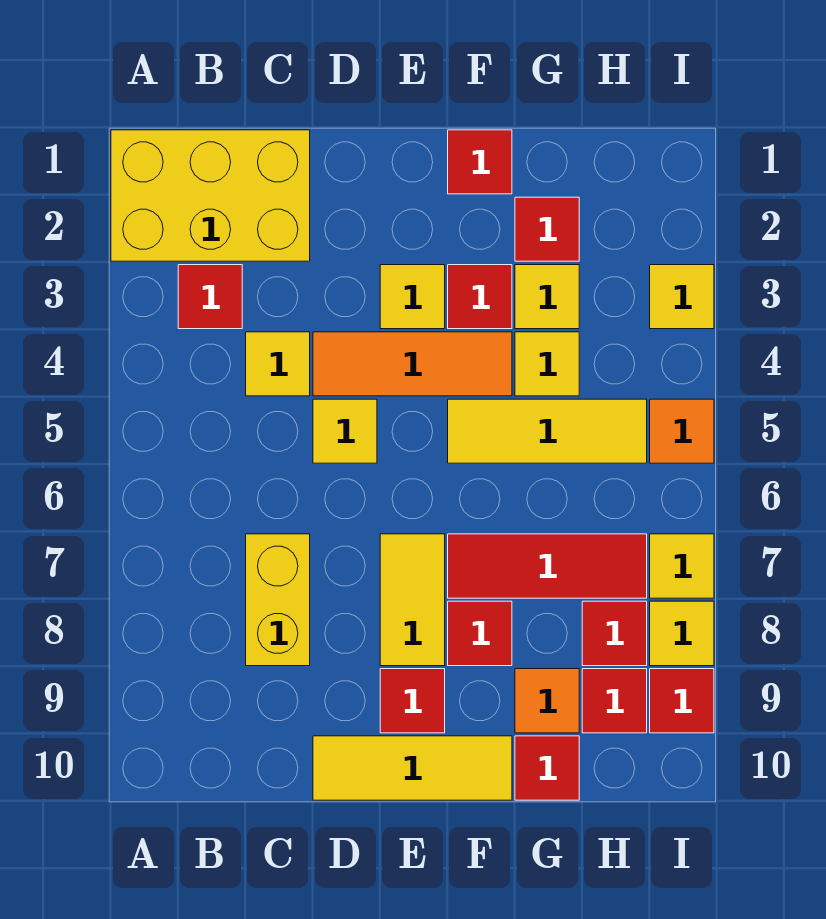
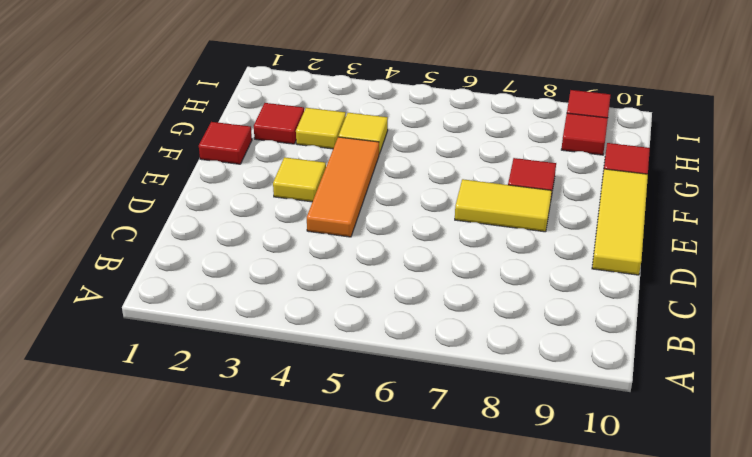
none -> yellow brick A1:C2 level 1
none -> red tile B3 level 1
none -> yellow tile C4 level 1

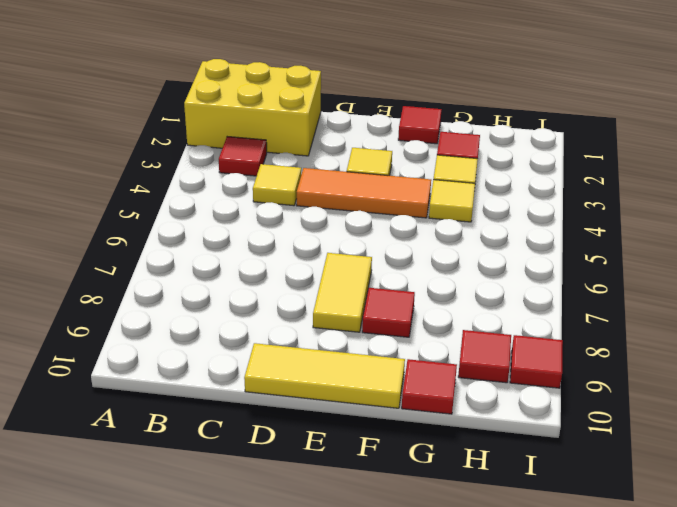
none -> yellow brick C7:C8 level 1
none -> yellow tile D5 level 1
none -> red tile E9 level 1

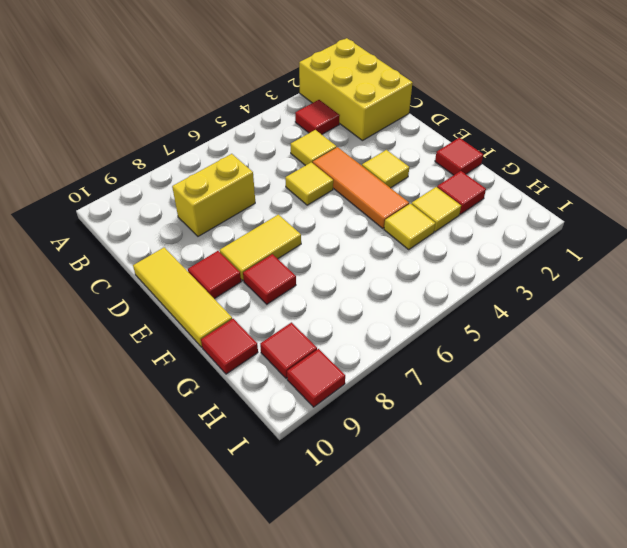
none -> red tile F3 level 1
none -> yellow tile F5:H5 level 1
none -> red tile F7:H7 level 1

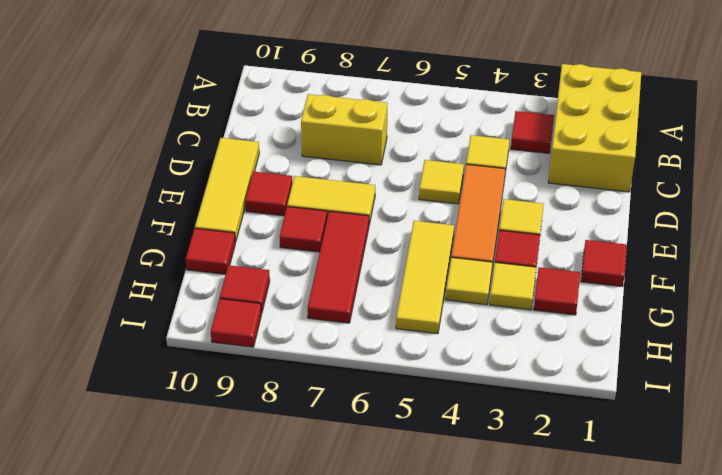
none -> orange tile G9 level 1
none -> red tile H8 level 1
none -> yellow tile I3 level 1

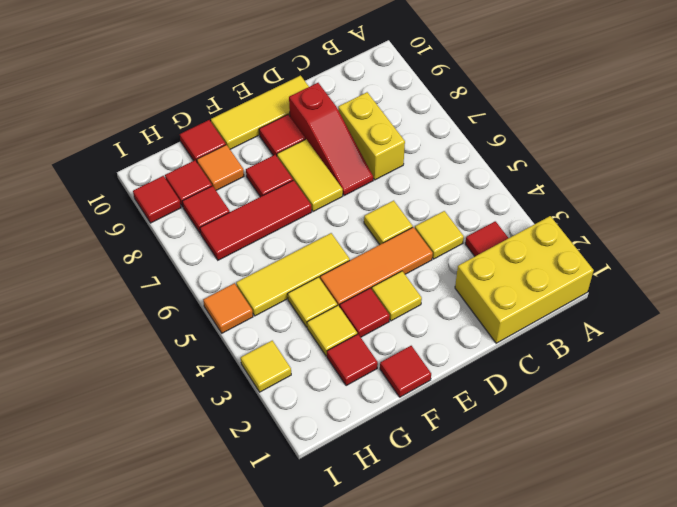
red slope D7:D9 level 1 top 9 -> none
none -> yellow tile I7 level 1
none -> yellow tile I8 level 1

